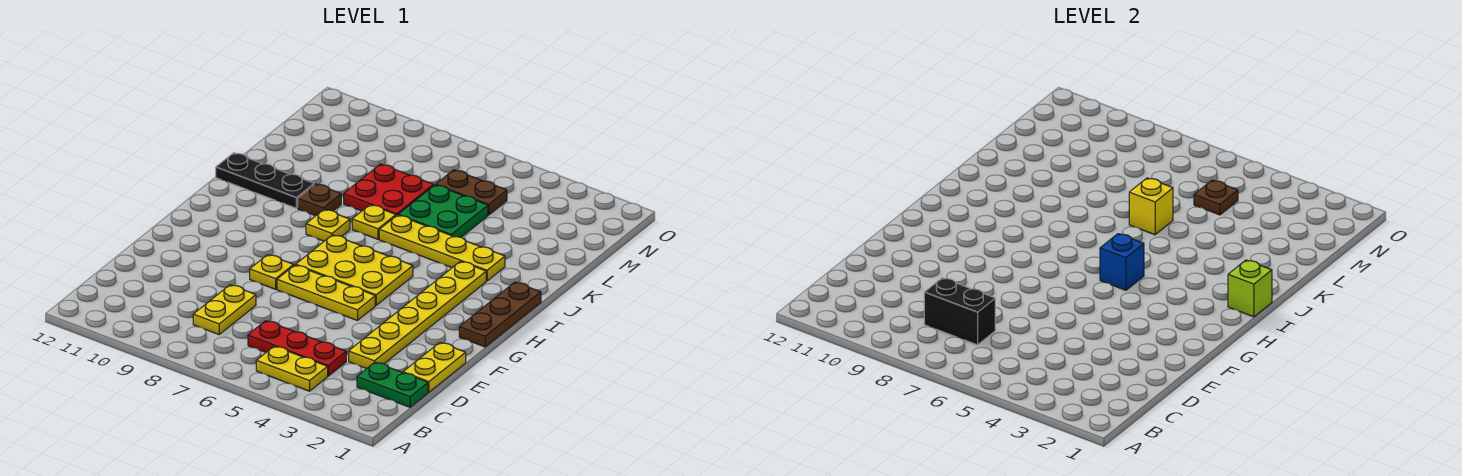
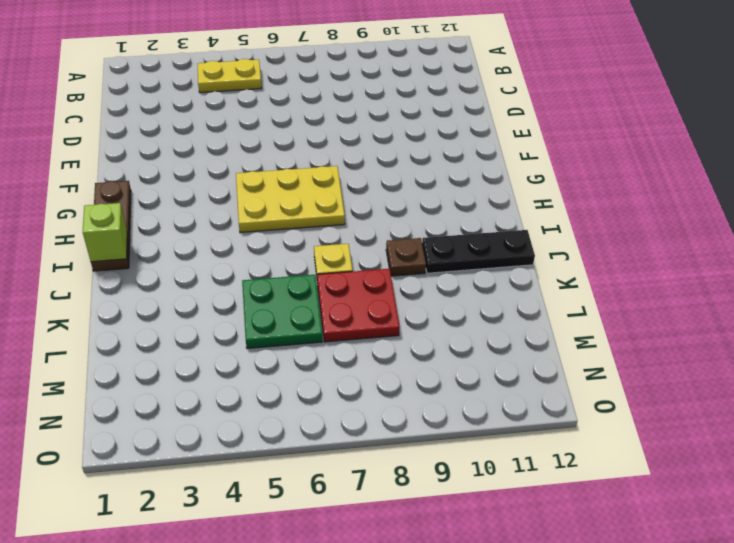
none -> green plate C1:C2 level 1
none -> red plate C4:C6 level 1
none -> yellow plate C8:D8 level 1

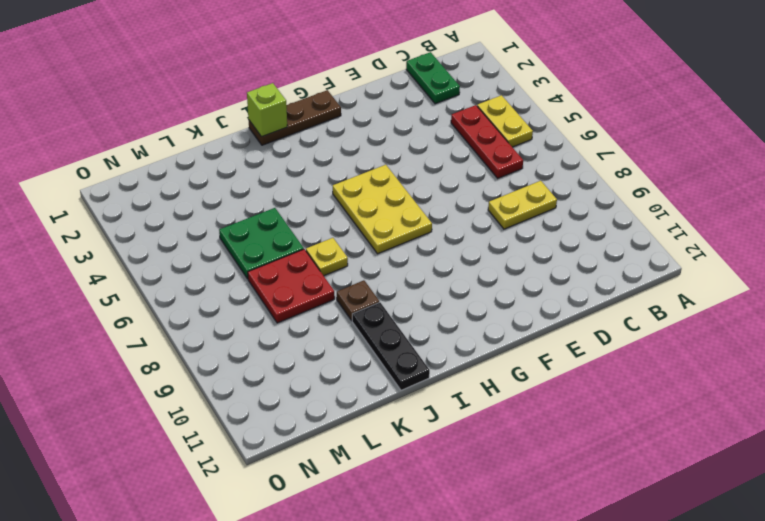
none -> yellow plate D1:E1 level 1
none -> yellow plate D3:I3 level 1
none -> yellow plate F5:F7 level 1

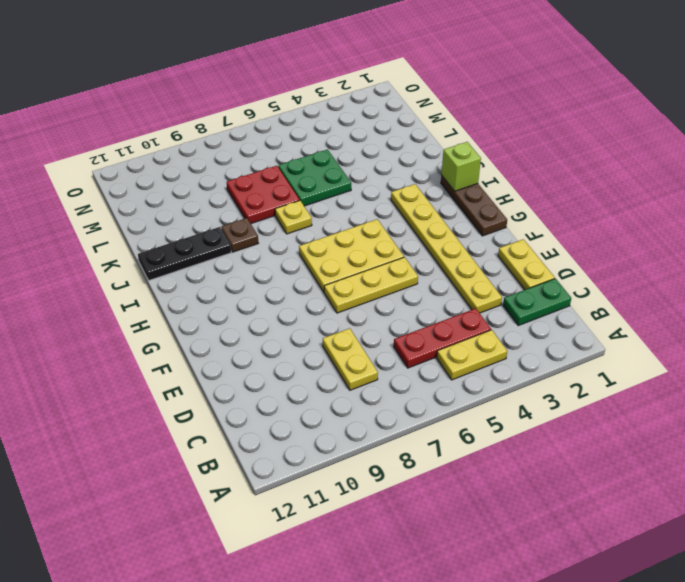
none -> yellow plate F8 level 1
none -> yellow plate I8 level 1
none -> yellow plate J3:J6 level 1

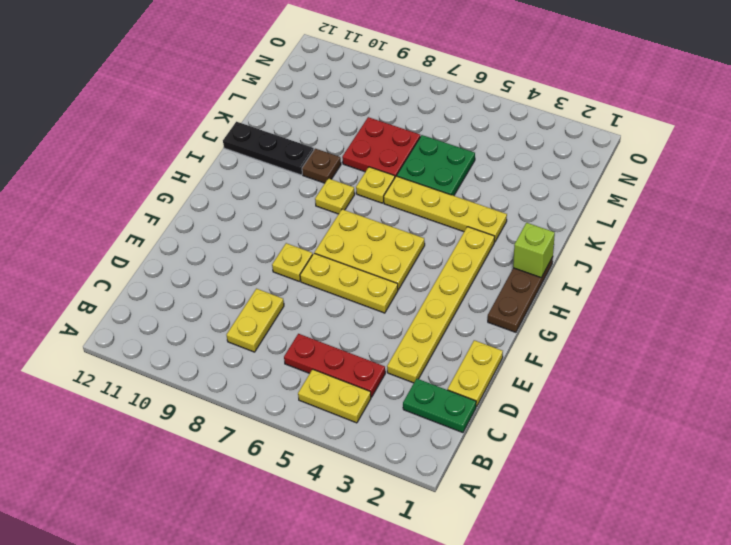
none -> brown plate M5:M6 level 1
none -> black brick C7:C8 level 2
none -> blue brick H5 level 2

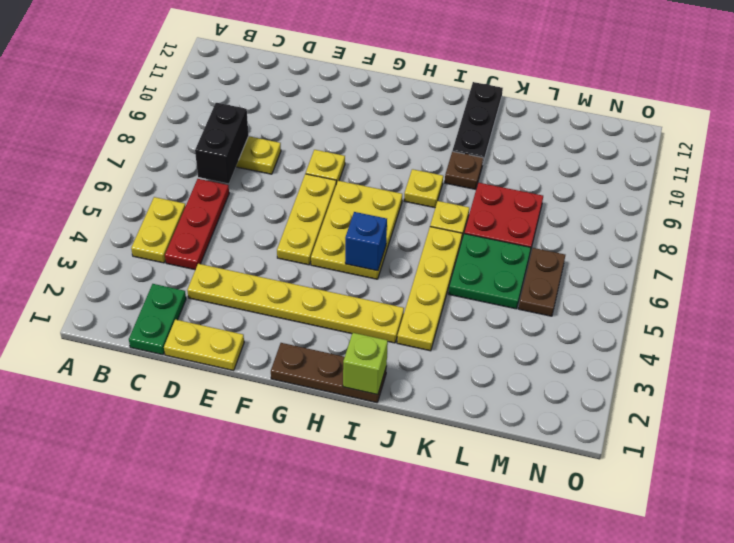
none -> yellow brick K6 level 2
none -> brown plate M5 level 2

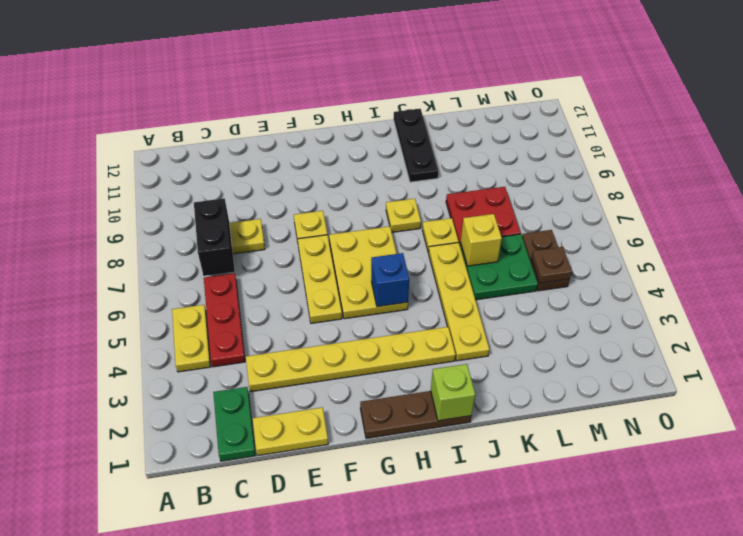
none -> brown plate J9 level 1

